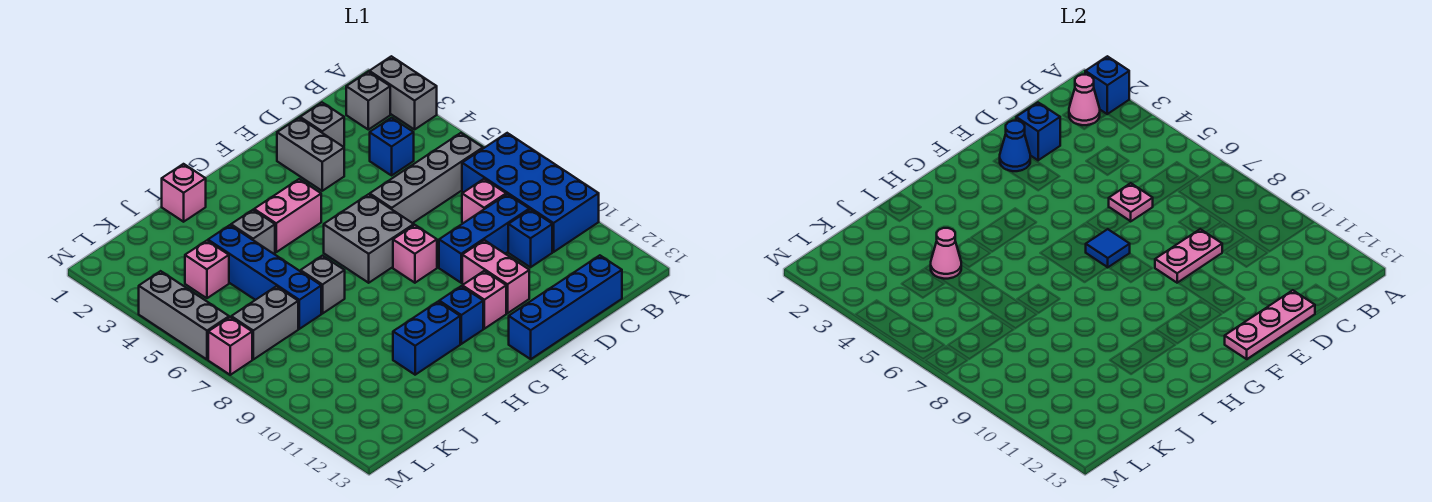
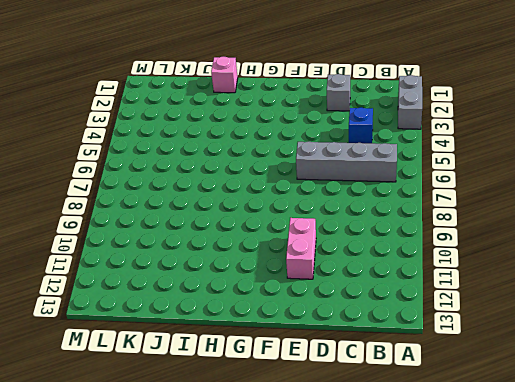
none -> blue brick A7:B10 level 1
none -> grey brick B2 level 1
none -> pink brick C8 level 1
none -> blue brick C9:E9 level 1

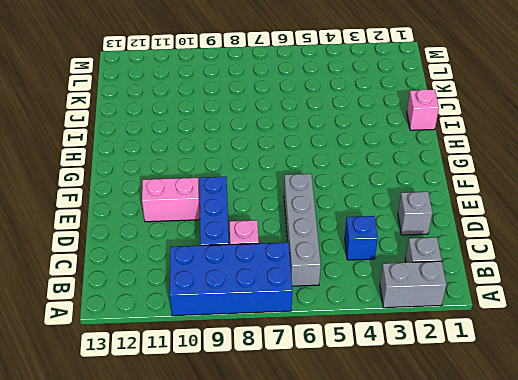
none -> blue brick C10 level 1
none -> blue brick C13:F13 level 1
none -> grey brick E2:E3 level 1
none -> grey brick F6:G7 level 1

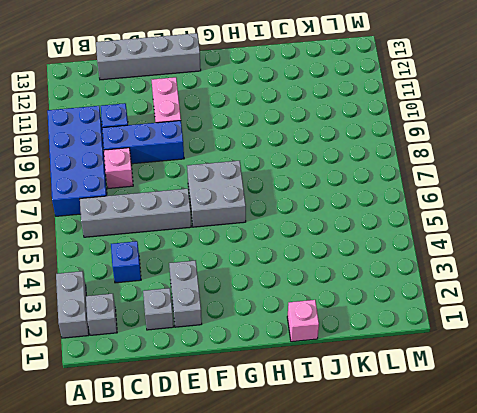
grey brick C13:F13 level 1 -> blue brick C13:F13 level 1
none -> pink brick F8 level 1
none -> pink brick F11 level 1
none -> pink brick G4:H4 level 1
none -> blue brick G11 level 1

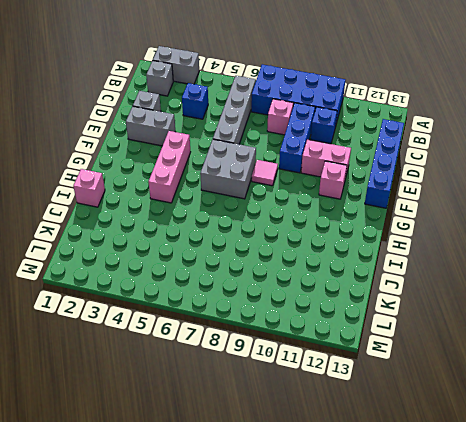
pink brick F4:H4 level 1 -> pink brick G4:H4 level 1
pink tile F8 level 1 -> pink brick F8 level 1
none -> blue brick G11 level 1
none -> blue brick H11:I11 level 1
none -> grey brick I4 level 1
none -> grey brick I7 level 1

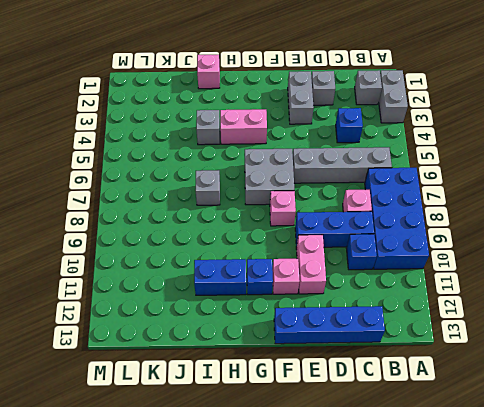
none -> blue brick J4:J7 level 1
none -> pink brick K4 level 1
none -> grey brick K7:L7 level 1
none -> grey brick M4:M6 level 1

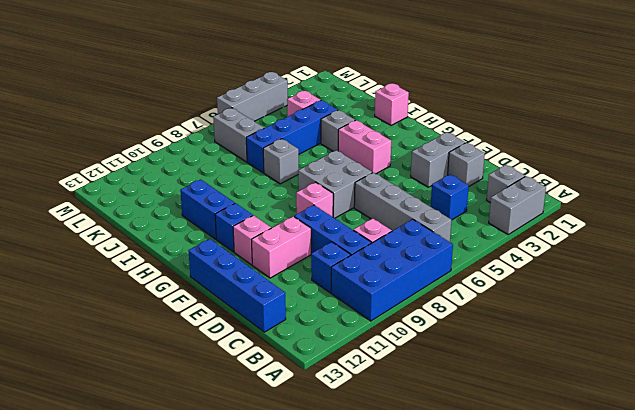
none -> pink brick M7 level 1
none -> blue brick A2 level 2
none -> pink cone B2 level 2
none -> blue brick D2 level 2

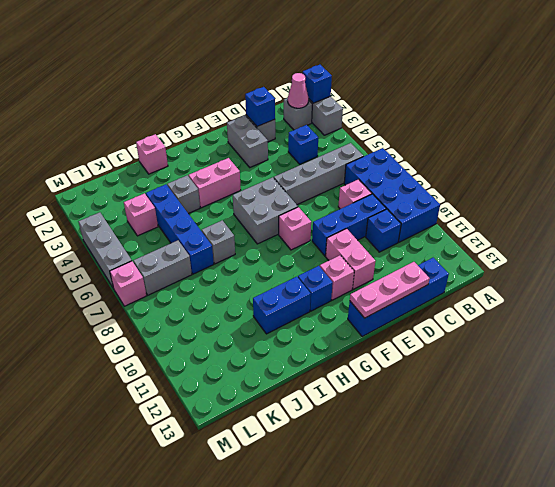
none -> pink plate D6 level 2
none -> pink plate D9:E9 level 2
none -> blue cone E2 level 2
none -> blue tile F7 level 2

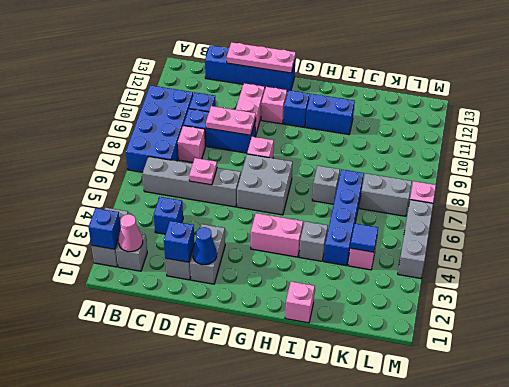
blue tile K4 level 2 -> blue tile F7 level 2
none -> pink cone J4 level 2

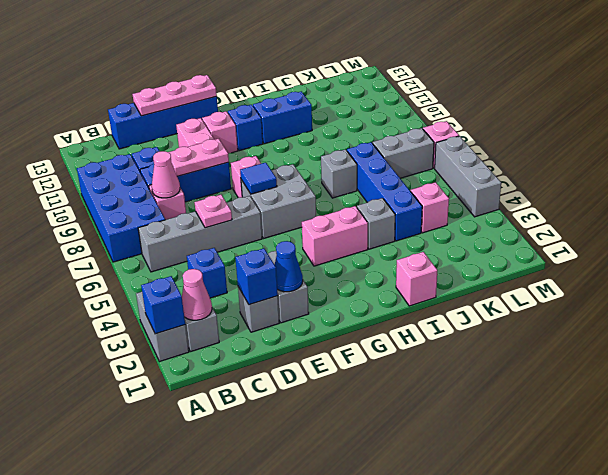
pink cone C8 level 2 -> pink cone J4 level 2

